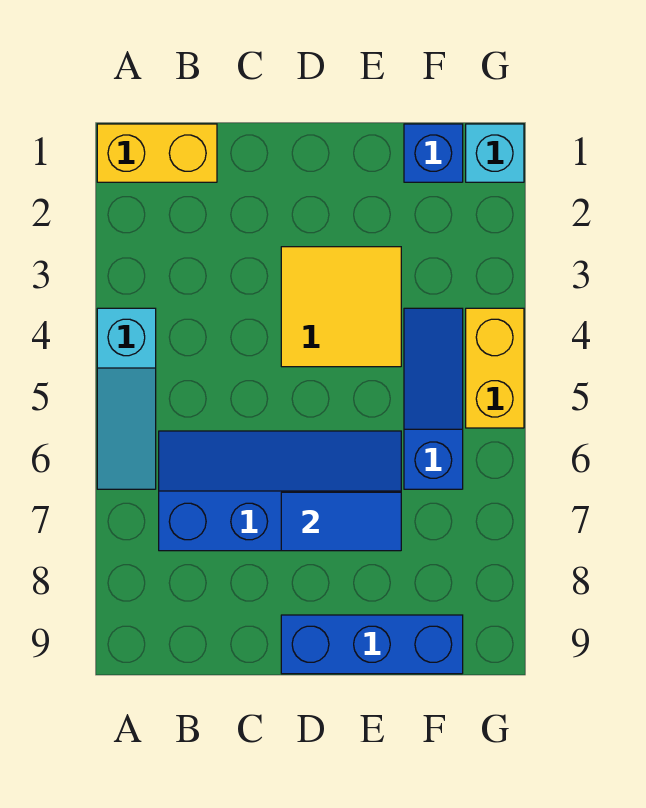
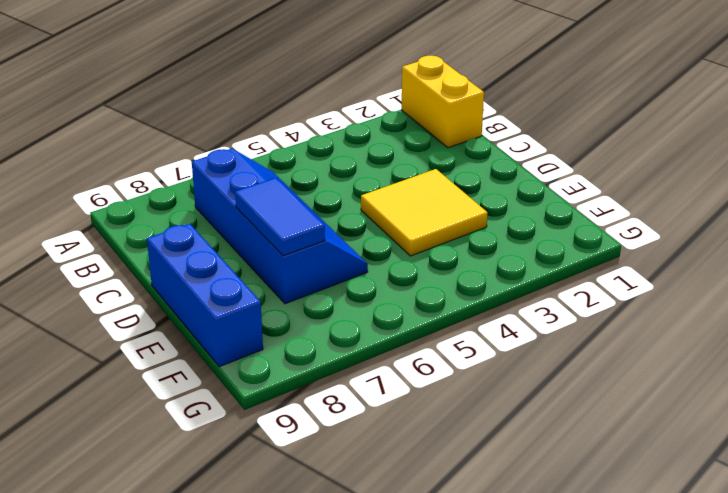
none -> cyan slope A4:A6 level 1 top 4
none -> blue brick F1 level 1

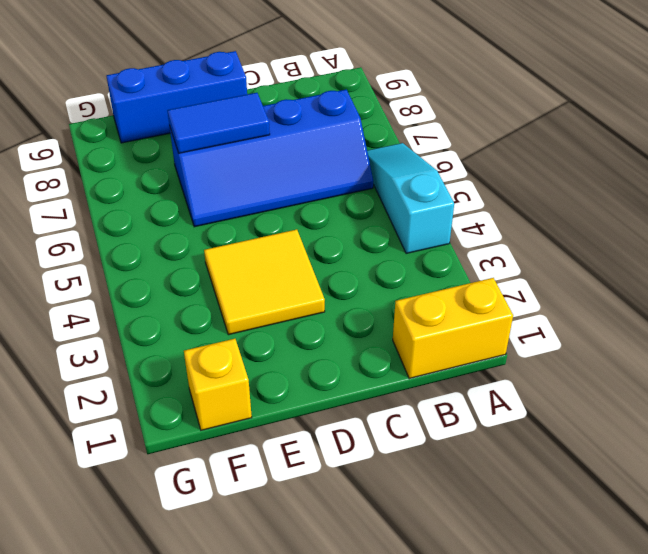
yellow brick F1 level 1 -> blue brick F1 level 1
none -> blue slope F4:F6 level 1 top 6
none -> cyan brick G1 level 1

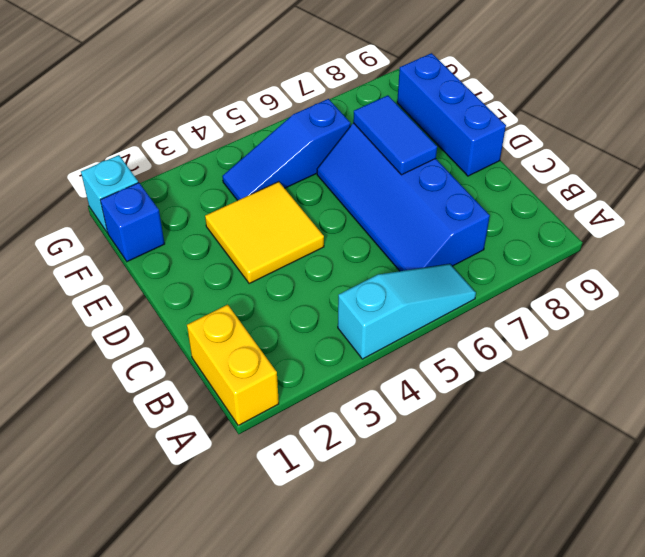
none -> yellow brick G4:G5 level 1

